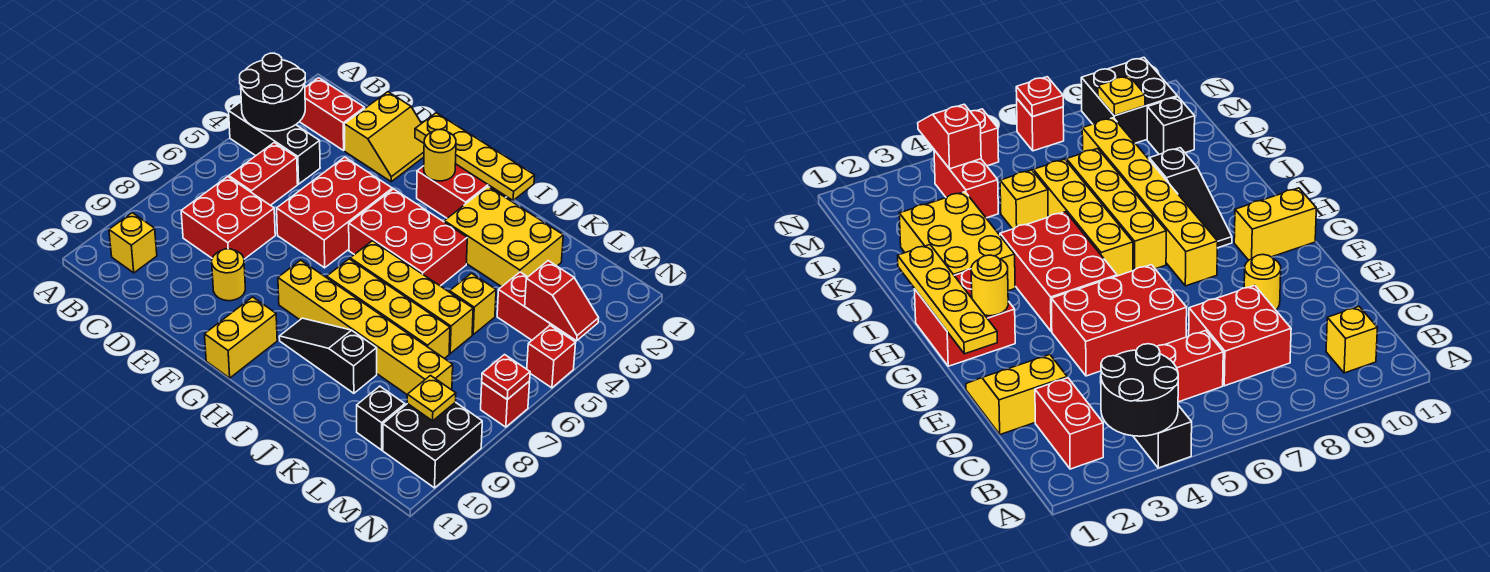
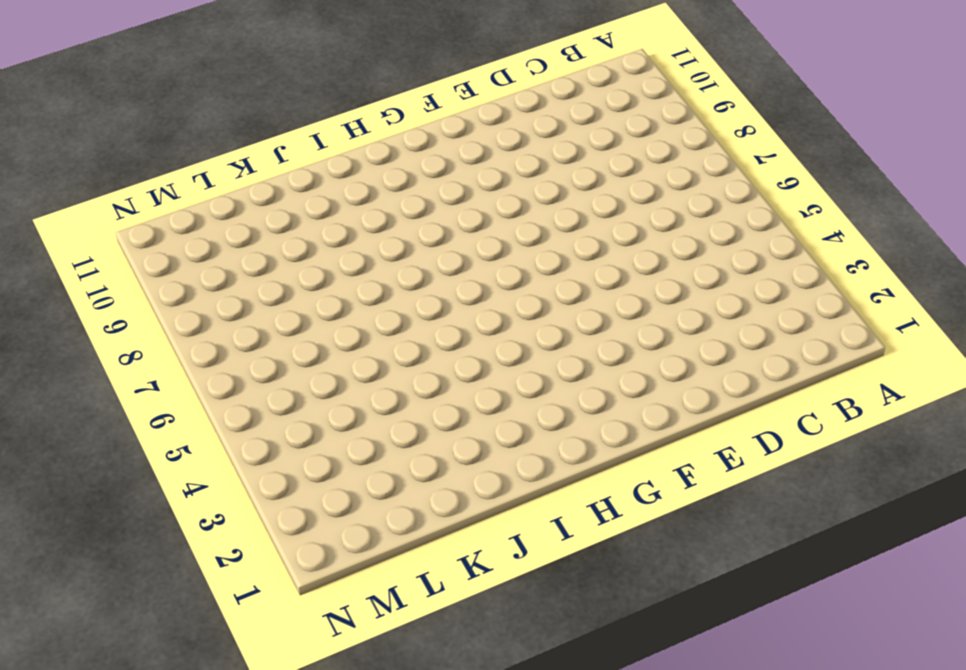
none -> black brick A4:C4 level 1
none -> red brick B2:C2 level 1
none -> yellow brick B10 level 1

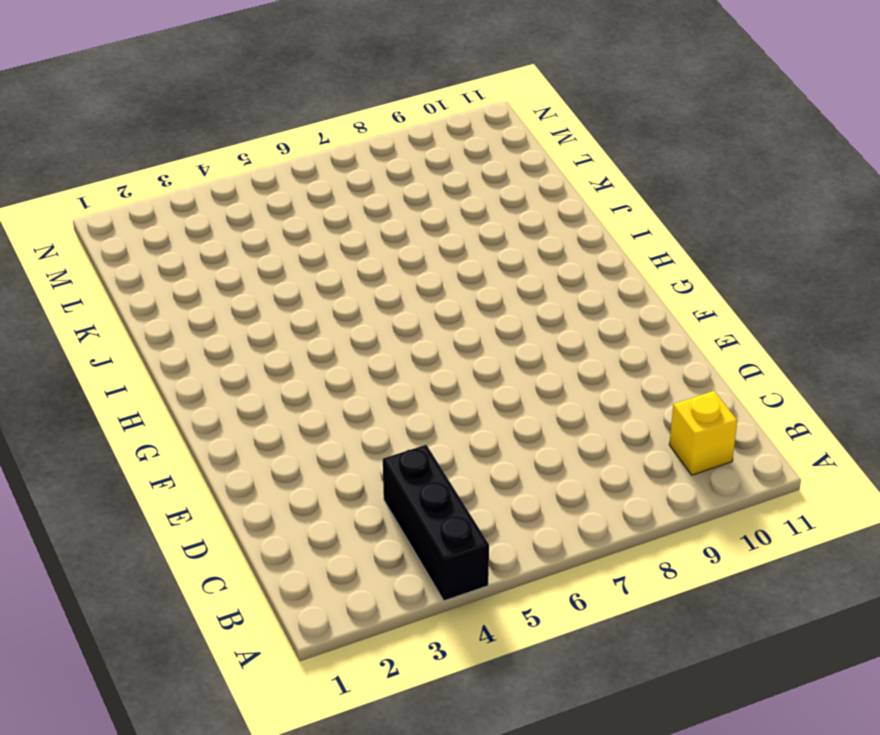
none -> red brick B2:C2 level 1
none -> red brick C5:C6 level 1
none -> red brick C7:D8 level 1

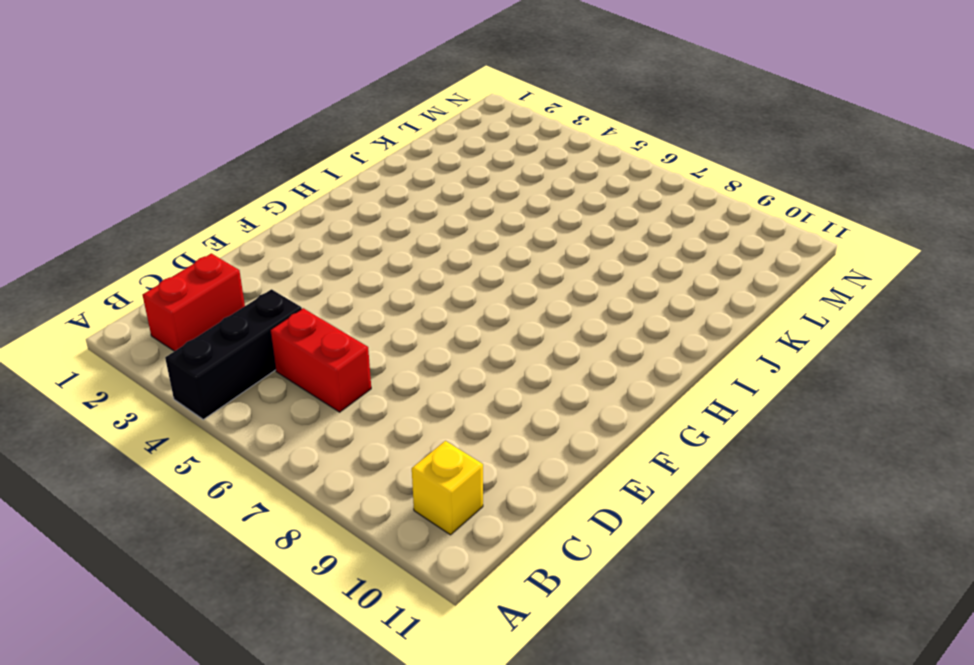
none -> red brick C7:D8 level 1
none -> yellow slope D1:E2 level 1 top D
none -> red brick E4:F6 level 1

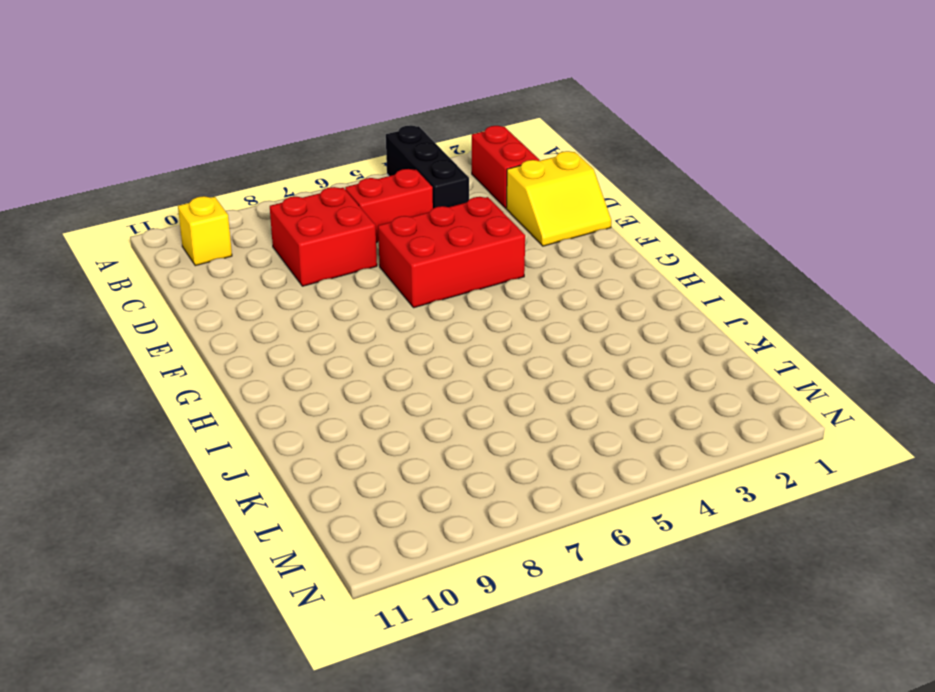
none -> yellow round brick E9 level 1
none -> red brick G1:H2 level 1
none -> red brick G4:I5 level 1

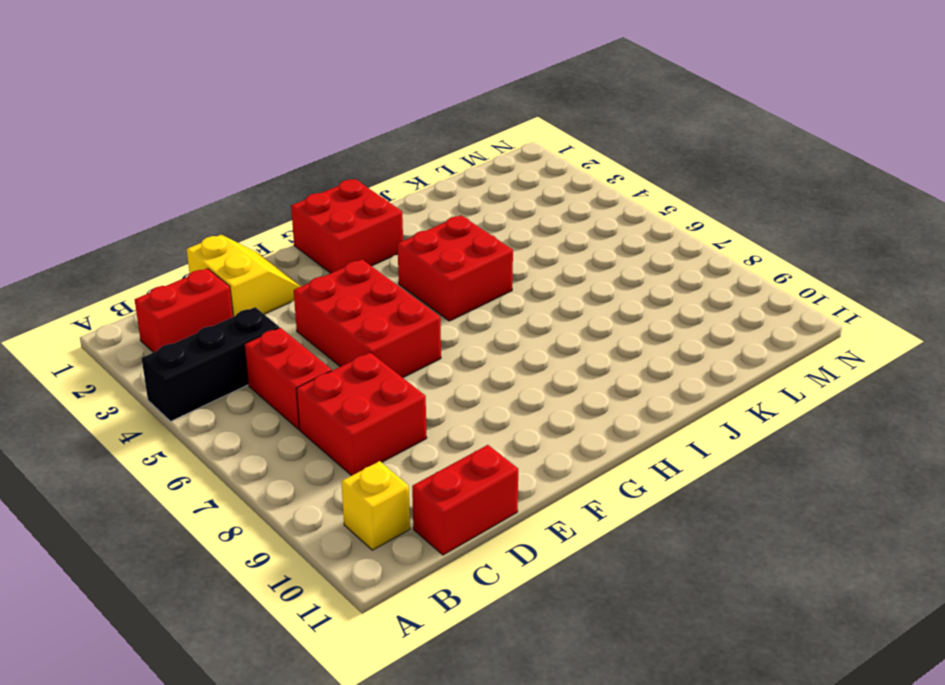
red brick C11:D11 level 1 -> red brick L4:M4 level 1
red brick H4:I5 level 1 -> red brick G4:I5 level 1
none -> yellow round brick E9 level 1
none -> yellow brick G8:L8 level 1
none -> yellow brick G10:G11 level 1

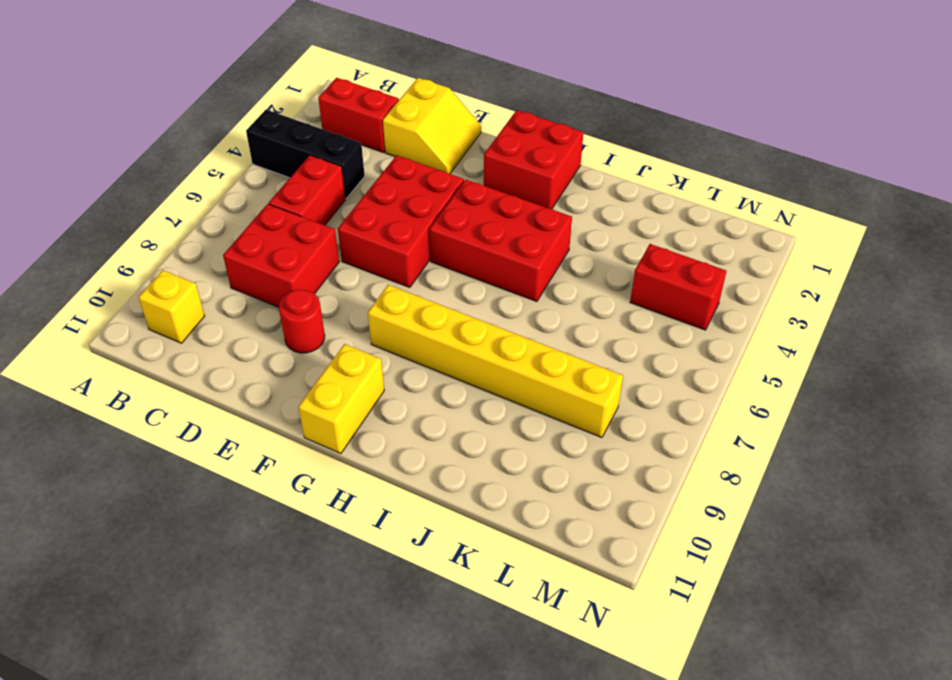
red round brick E9 level 1 -> yellow round brick E9 level 1
none -> yellow brick H6:K6 level 1
none -> yellow brick H7:K7 level 1
none -> black slope H9:J9 level 1 top J

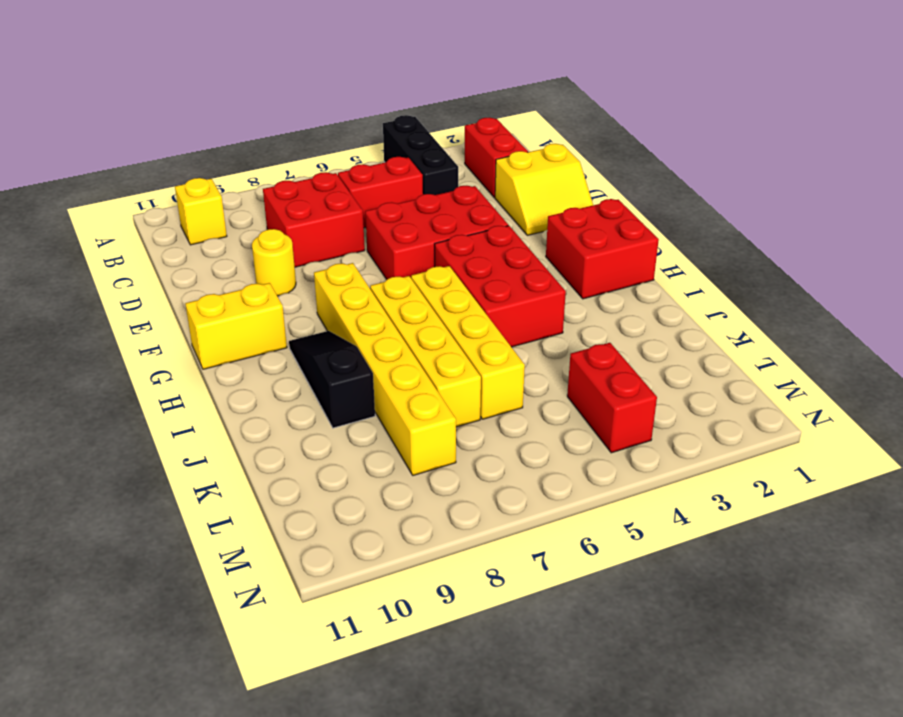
none -> yellow brick I2:K3 level 1
none -> yellow brick K5 level 1
none -> black brick L10 level 1

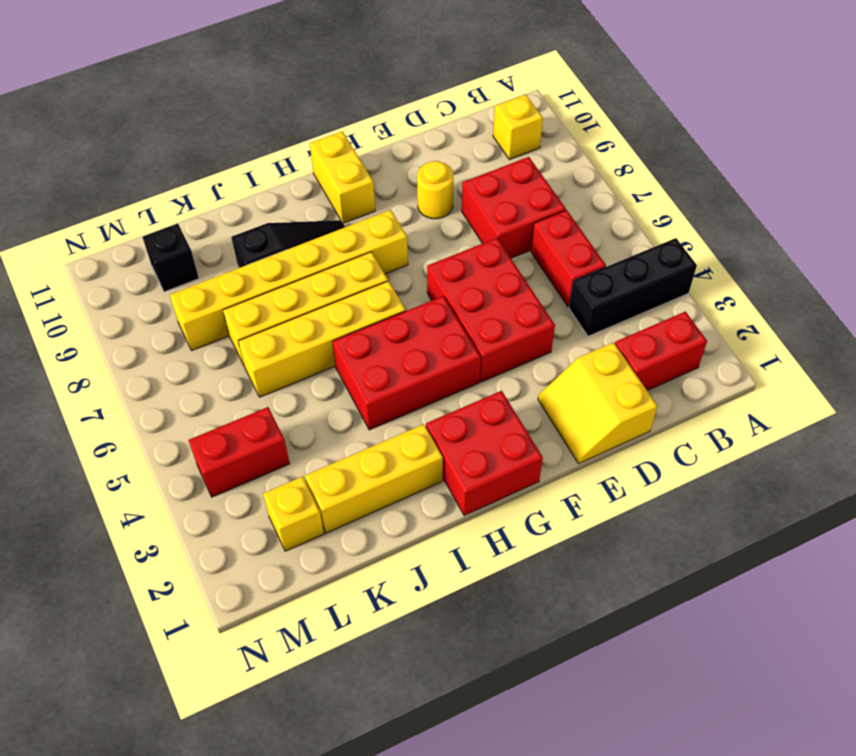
yellow brick I2:K2 level 1 -> yellow brick I2:K3 level 1
yellow brick L2 level 1 -> yellow brick K5 level 1
none -> black brick M9:N10 level 1
none -> red brick N5 level 1
none -> red brick N7 level 1

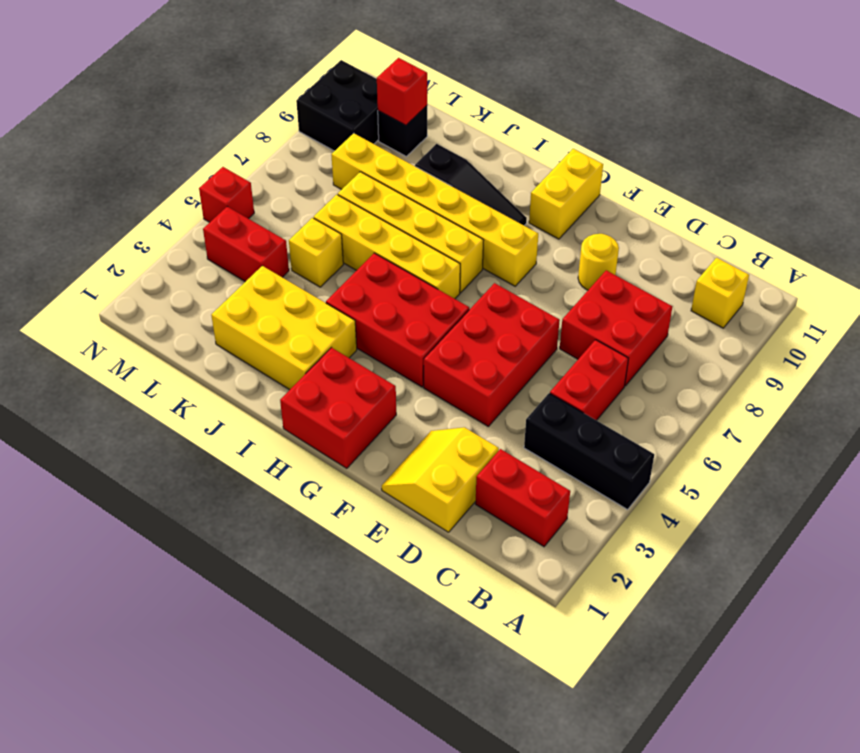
red brick L10 level 2 -> red brick N7 level 1
none -> black round brick A3:B4 level 2
none -> yellow plate F1:I1 level 2
none -> yellow round brick G2 level 2

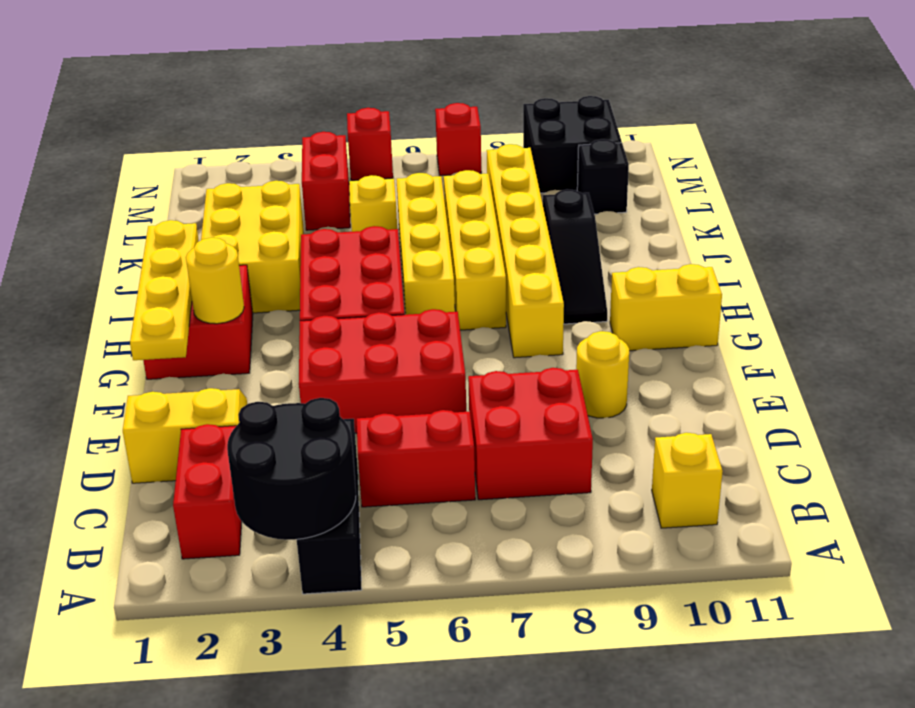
none -> red slope M4:N4 level 2 top M
none -> yellow plate M9 level 2
none -> red plate N7 level 2

